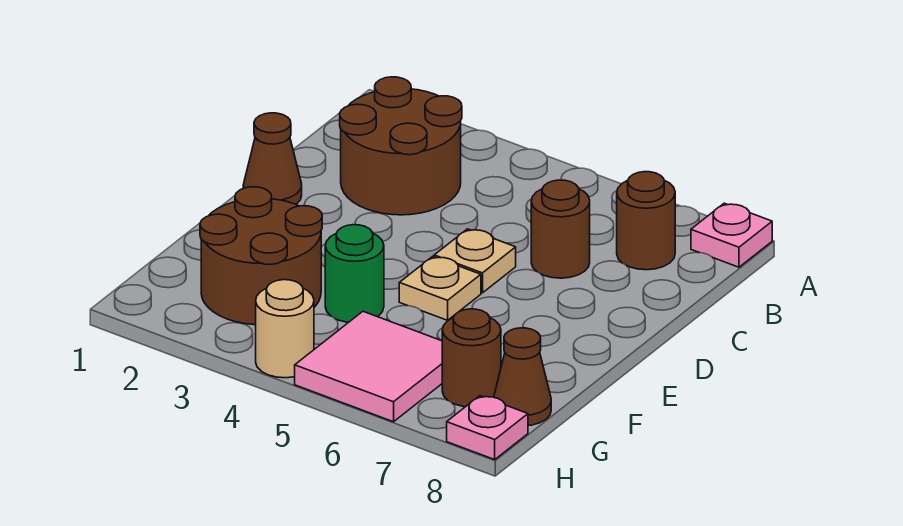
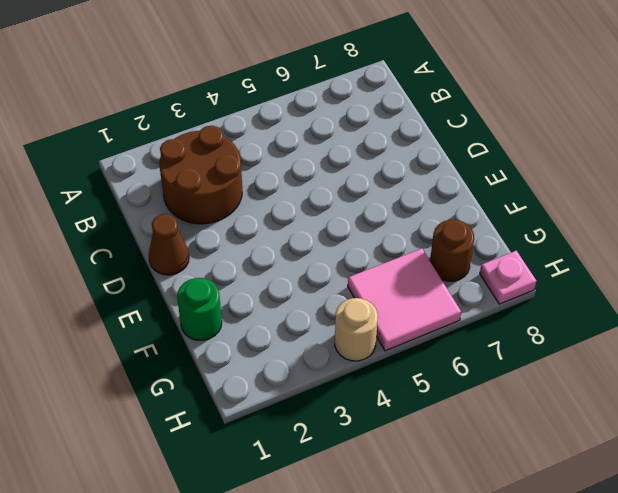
green round brick F1 level 1 -> green round brick F4 level 1
none -> pink plate A8 level 1
none -> brown round brick B7 level 1
none -> brown round brick C6 level 1

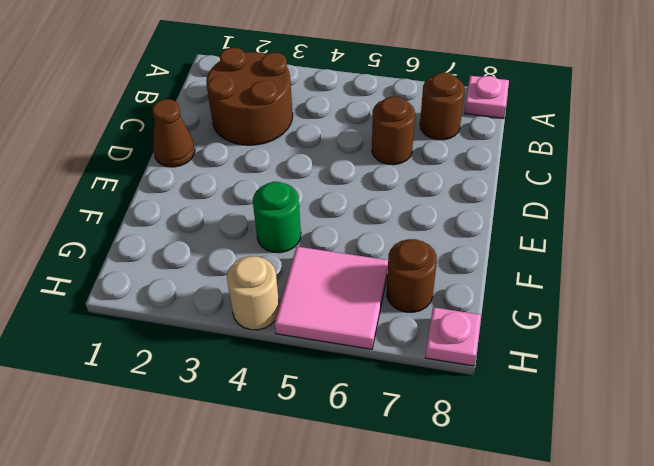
none -> tan plate D5 level 1
none -> tan plate E5 level 1
none -> brown round brick F2:G3 level 1

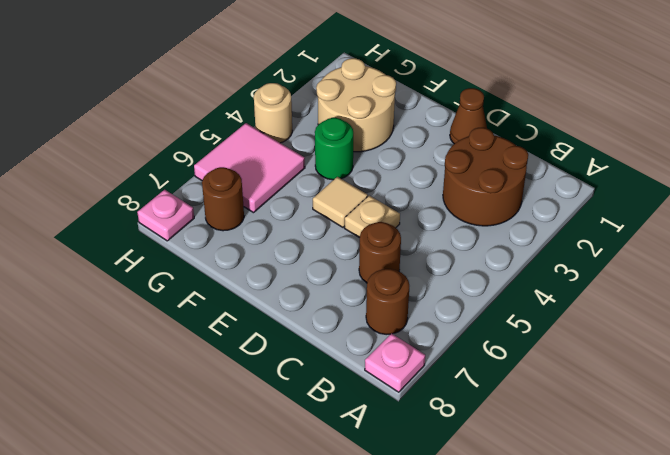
tan tile E5 level 1 -> tan plate E5 level 1
tan round brick F2:G3 level 1 -> brown round brick F2:G3 level 1
none -> brown cone G8 level 1

